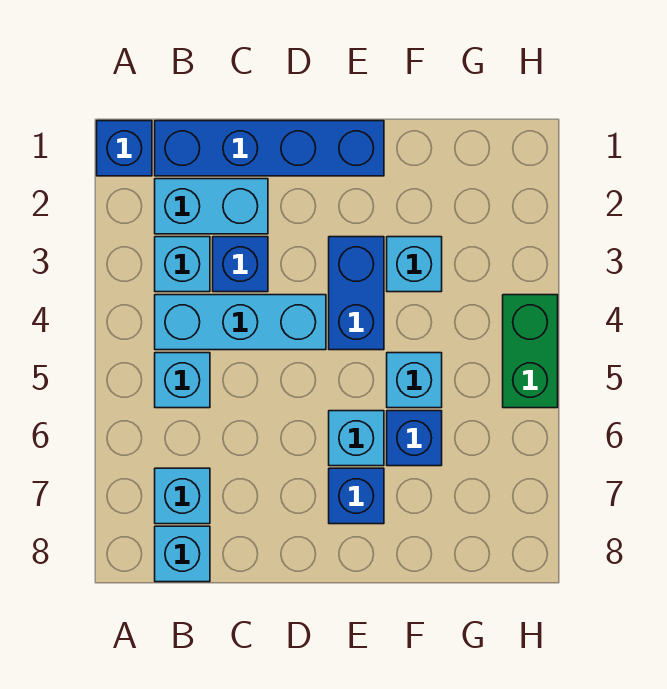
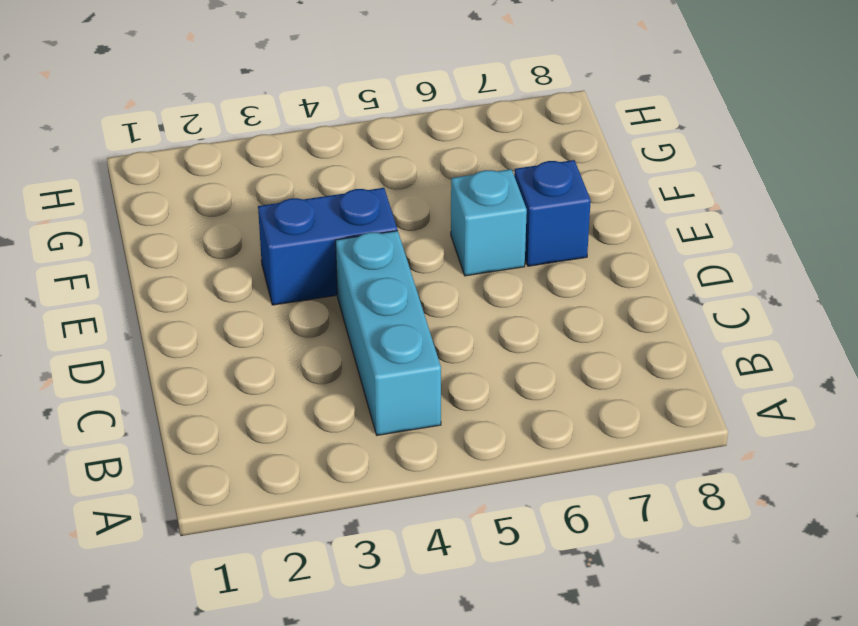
none -> blue brick A1 level 1
none -> blue brick B1:E1 level 1
none -> cyan brick B2:C2 level 1

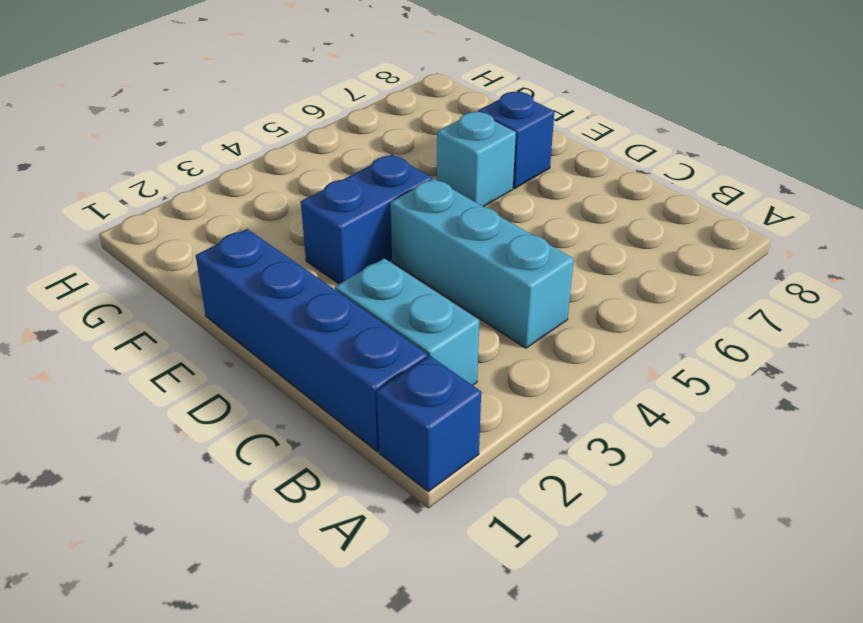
none -> cyan brick B3 level 1
none -> cyan brick B5 level 1
none -> cyan brick B7 level 1

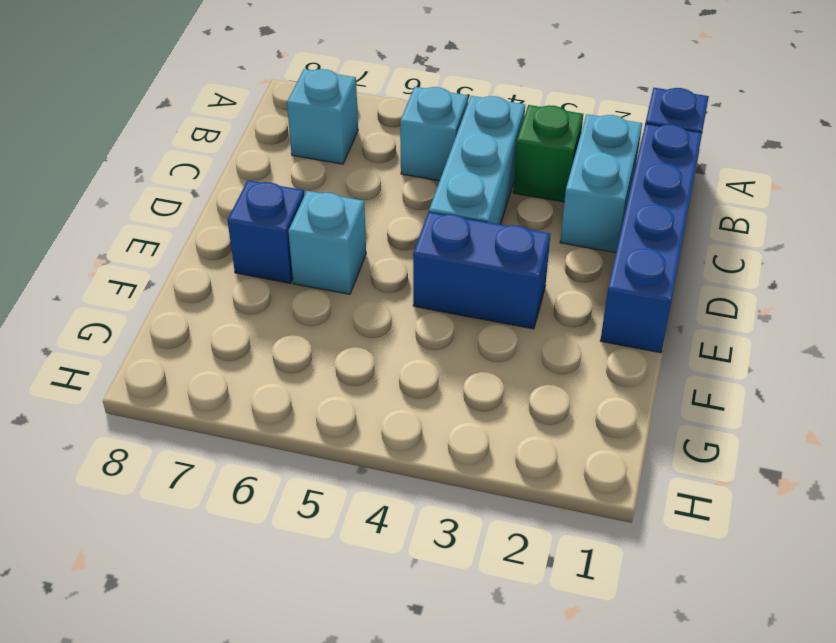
green brick B3 level 1 -> cyan brick B3 level 1
none -> cyan brick B8 level 1
none -> blue brick C3 level 1
none -> cyan brick F3 level 1

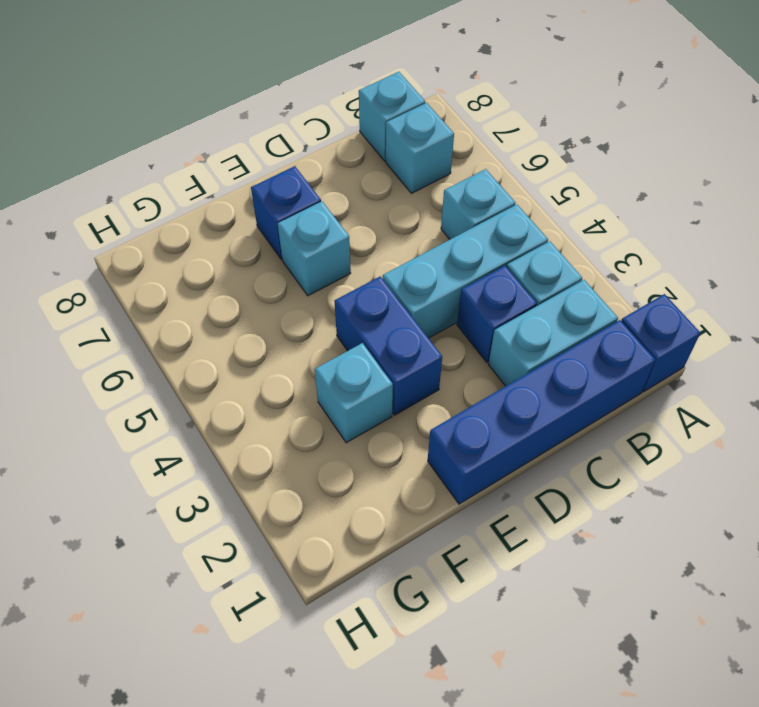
none -> cyan brick F5 level 1
none -> blue brick F6 level 1
none -> green brick H4:H5 level 1

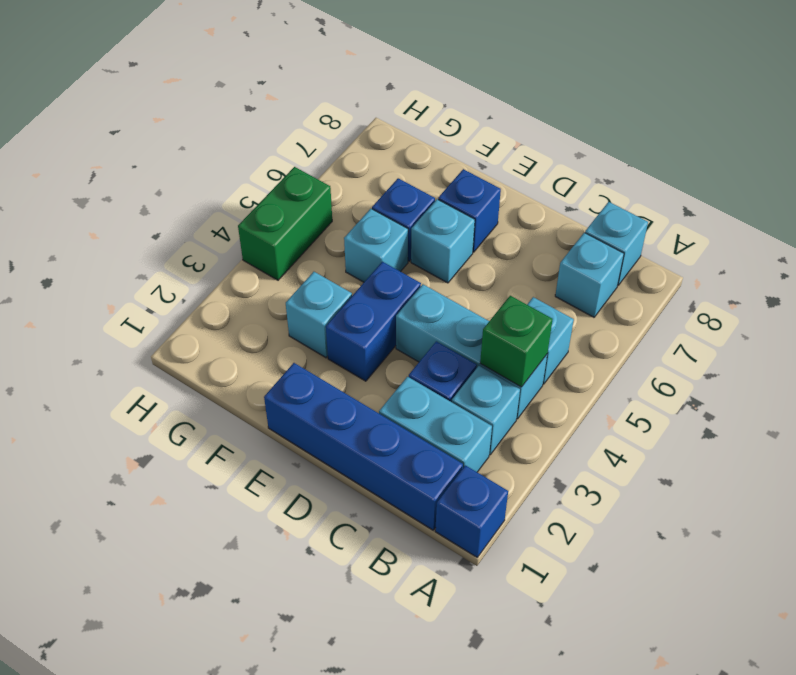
green brick B4 level 2 -> none

